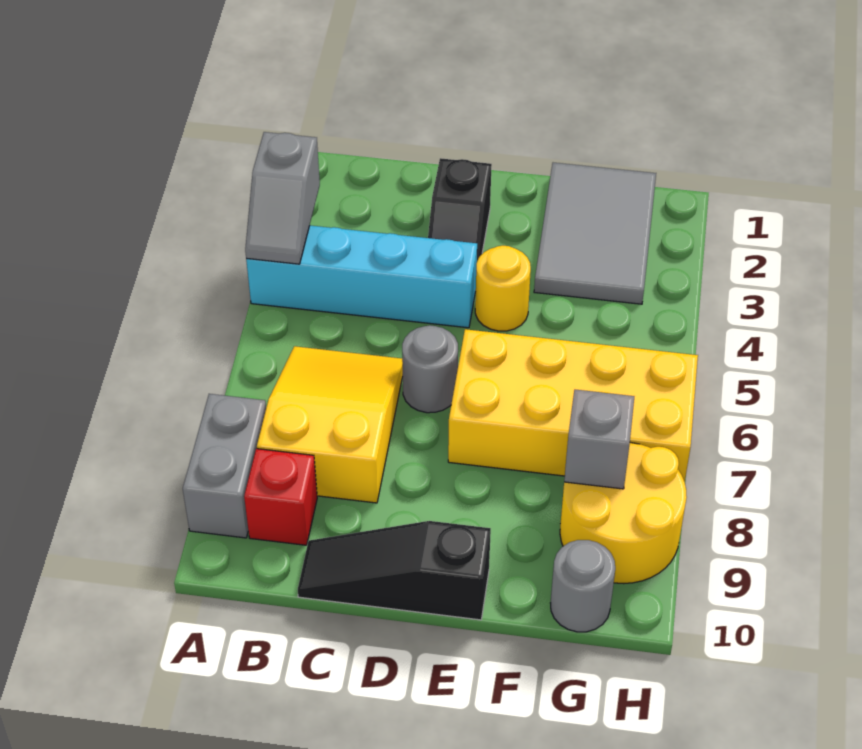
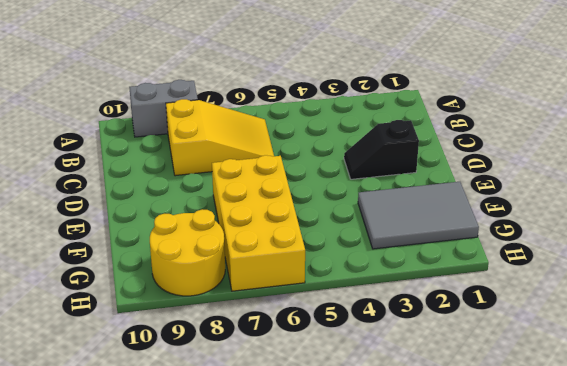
none -> cyan brick A4:D4 level 1
none -> red brick B9 level 1
none -> black slope C10:E10 level 1 top E

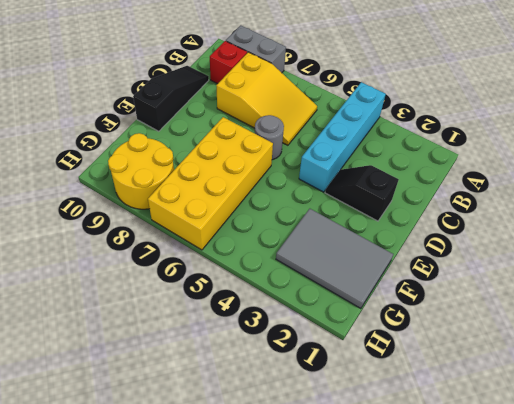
none -> yellow round brick E4 level 1
none -> grey round brick G10 level 1
none -> grey slope A3:A4 level 2 top 3

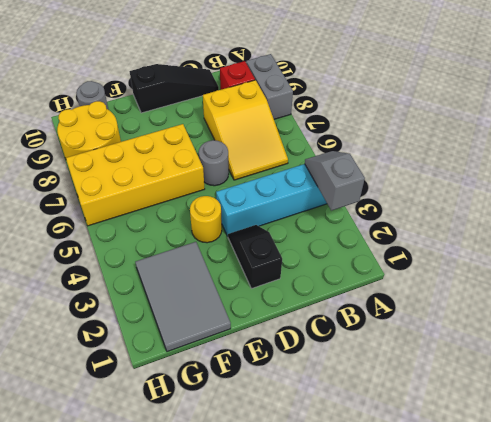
none -> grey brick G8 level 2

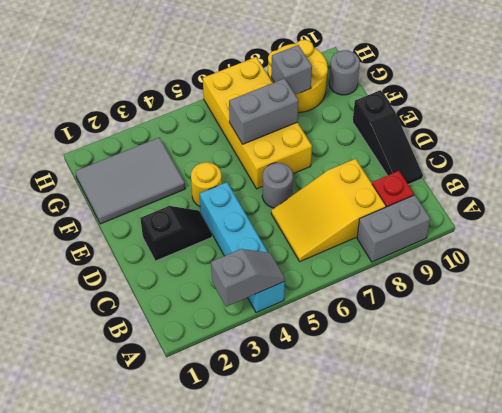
grey brick F6:F7 level 2 -> none

